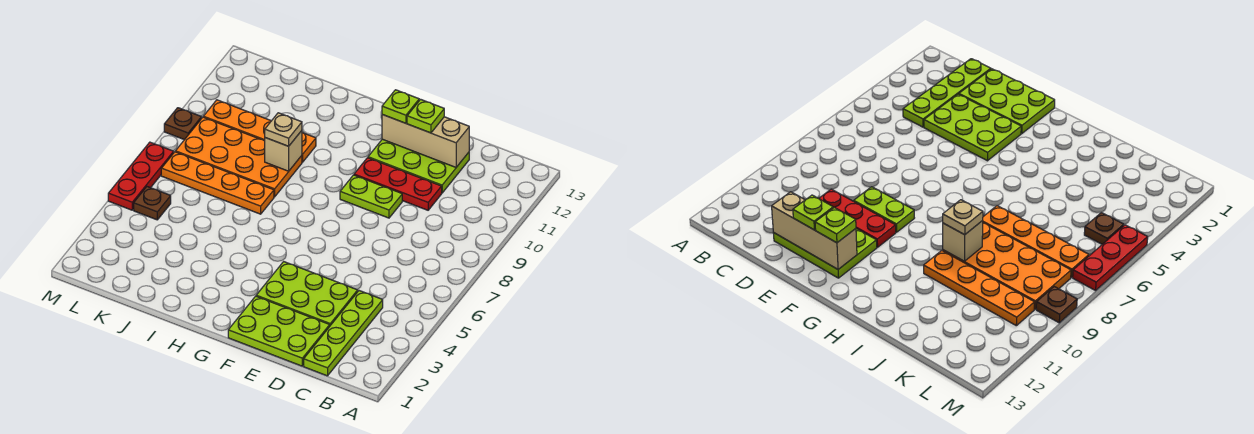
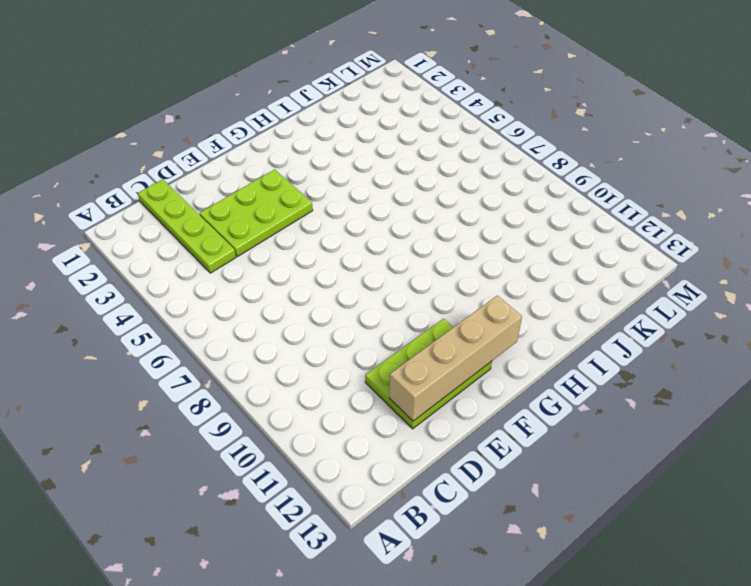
tan brick D12:G12 level 2 -> tan brick D12:F12 level 2
none -> lime plate D1:F2 level 1
none -> red plate D10:F10 level 1
none -> lime plate E9:F9 level 1

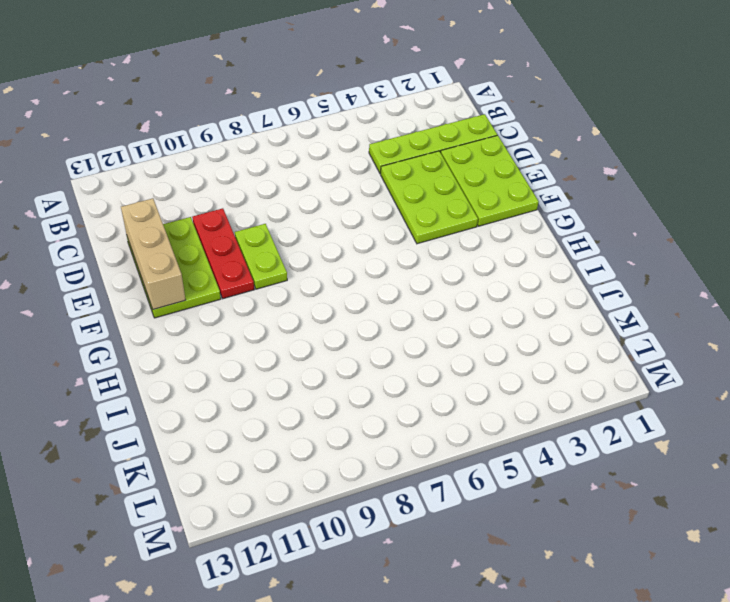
none -> orange plate I7:L7 level 1
none -> orange plate I8:L9 level 1
none -> orange plate I10:L10 level 1

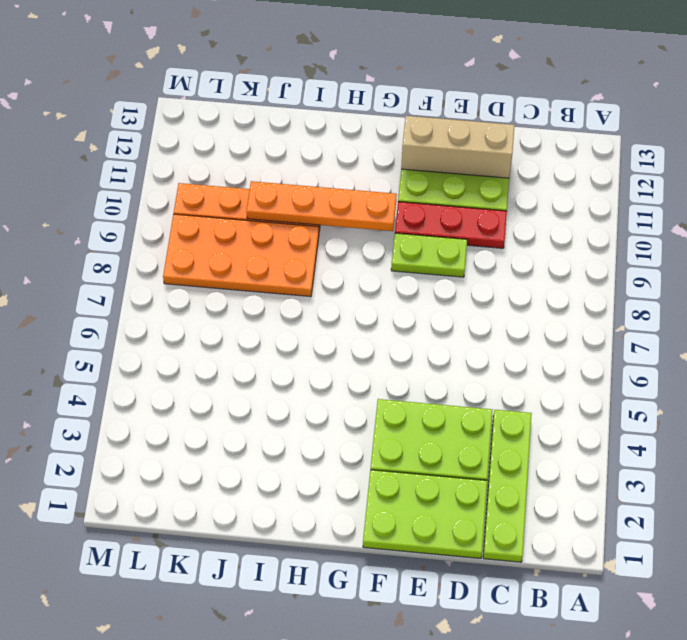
orange plate G10:J10 level 2 -> orange plate I7:L7 level 1
none -> brown plate L5 level 1
none -> red plate M5:M7 level 1
none -> brown plate M9 level 1

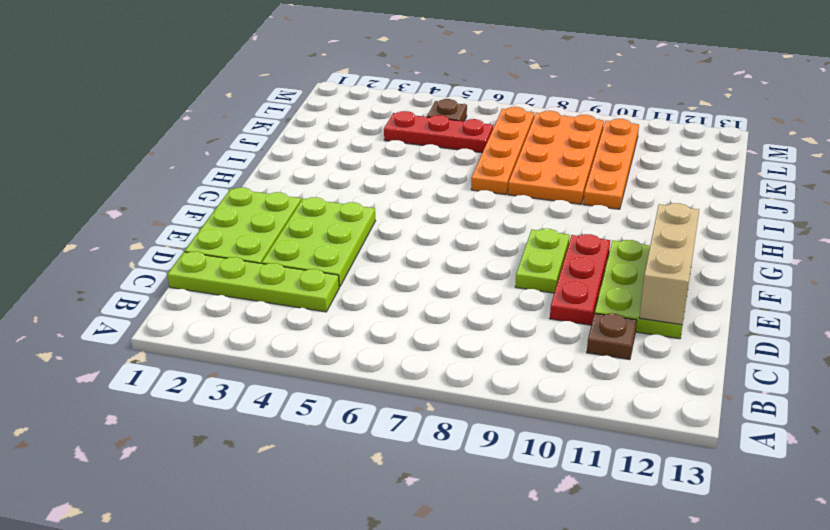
brown plate C11 level 1 -> brown plate M9 level 1
red plate K4:K6 level 1 -> red plate M5:M7 level 1
none -> tan brick I9 level 2
none -> lime plate E12 level 3
none -> lime plate F12 level 3

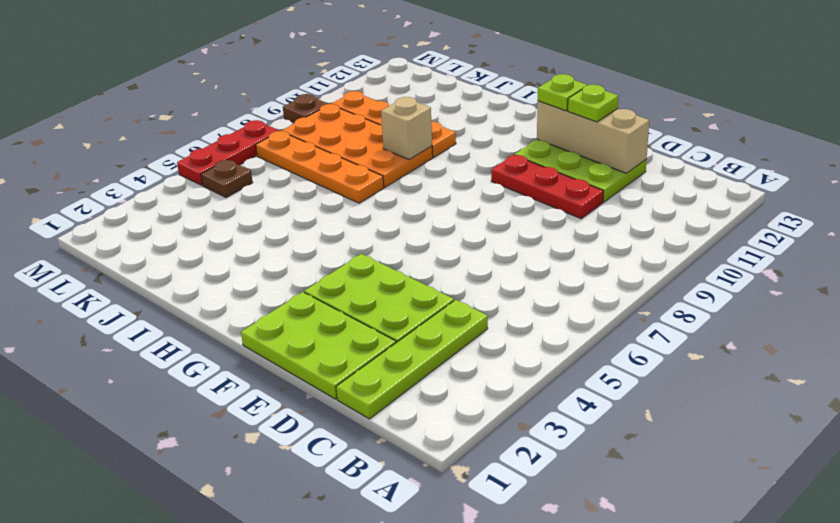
none -> lime plate E9:F9 level 1
none -> tan plate I9 level 3

